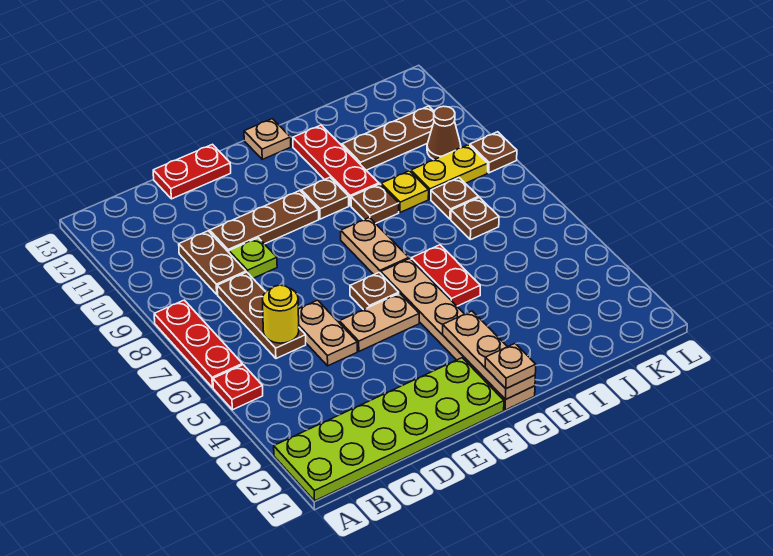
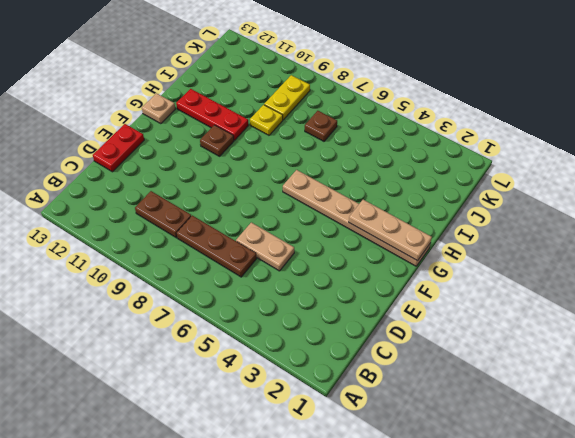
none -> lime plate A1:F2 level 1
none -> red plate A5 level 1
none -> red plate A6:A8 level 1

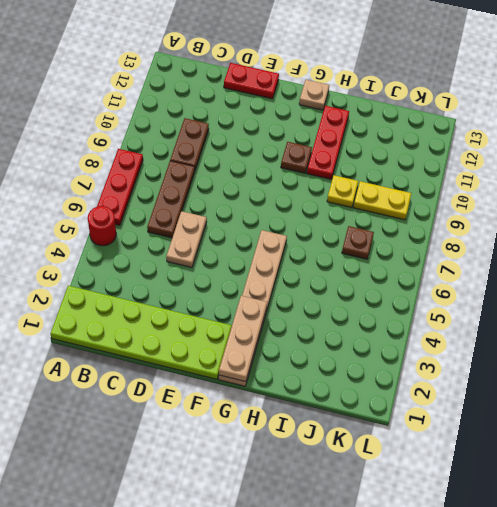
red round brick A5 level 1 -> red plate A5 level 1
none -> lime plate D9 level 1
none -> brown plate D10:F10 level 1
none -> tan plate E5:F5 level 1

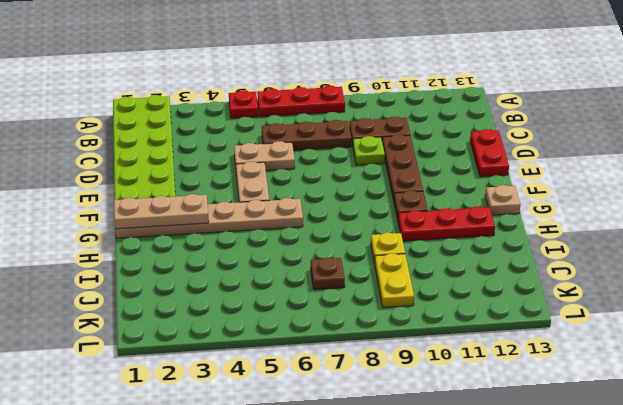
none -> brown plate F6 level 1
none -> tan plate G7:G8 level 1
none -> red plate H5:H6 level 1

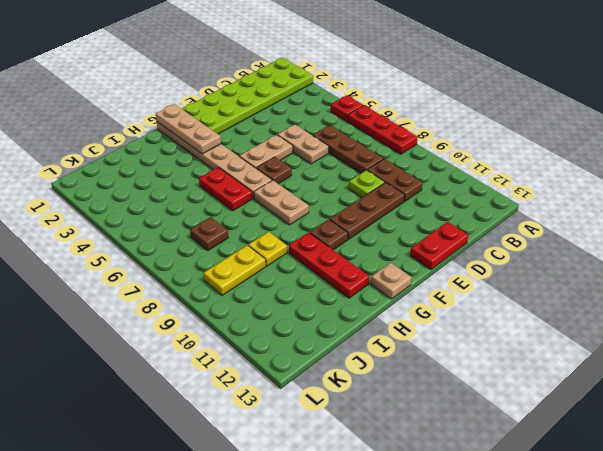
none -> brown plate H9 level 1
none -> brown plate I11:K11 level 1
none -> brown plate J8 level 1

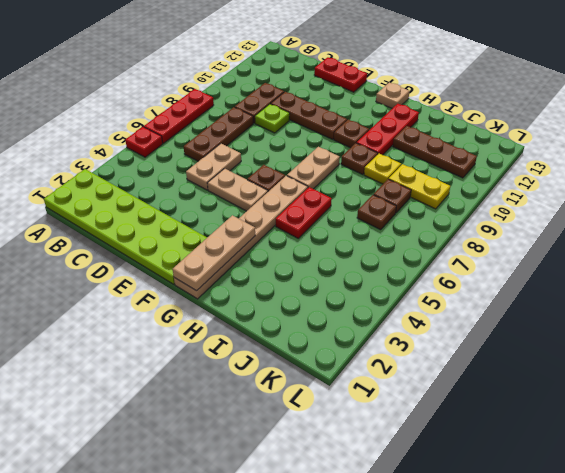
none -> brown cone K10 level 1
none -> brown plate L9 level 1
none -> yellow round brick C6 level 2

